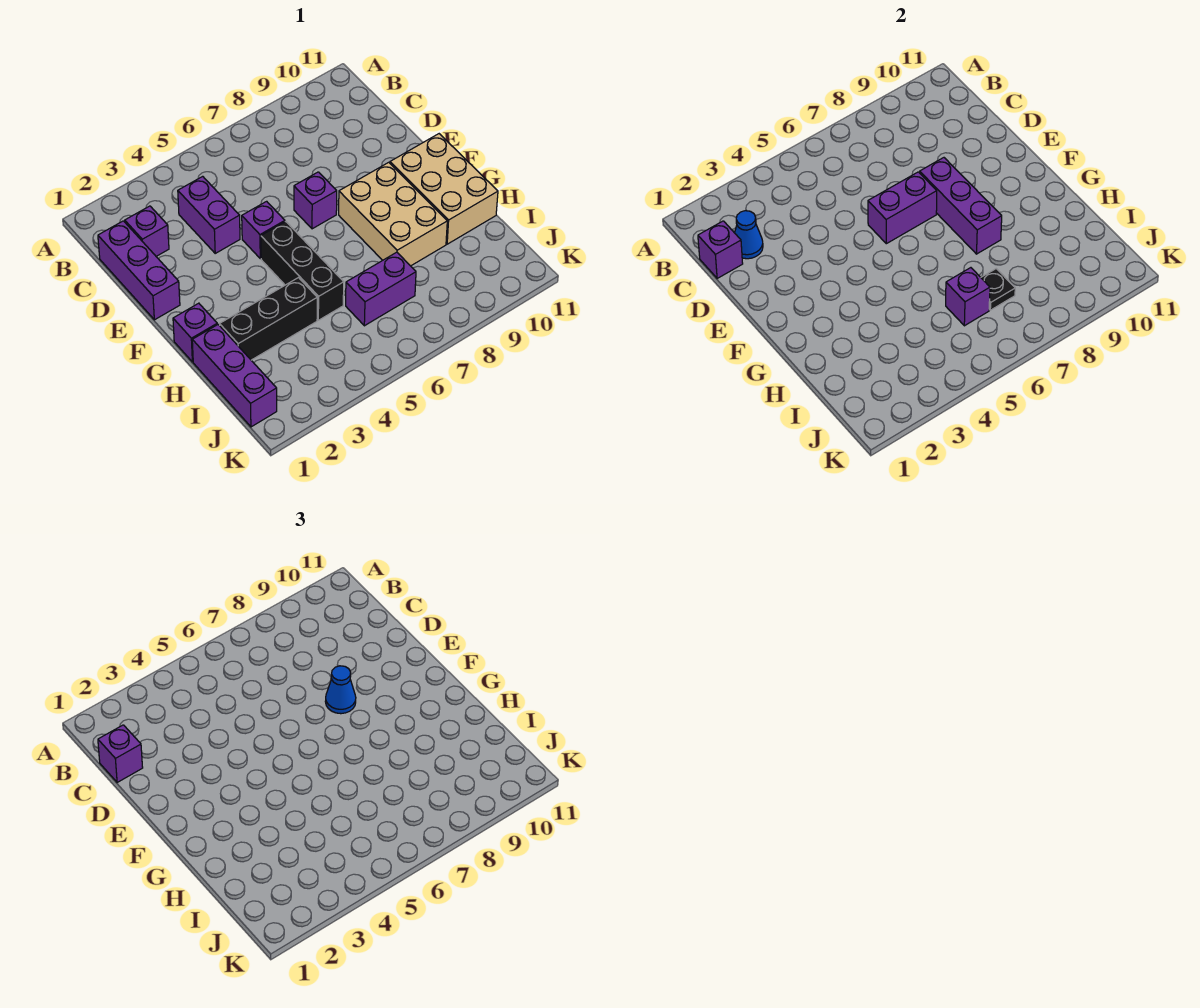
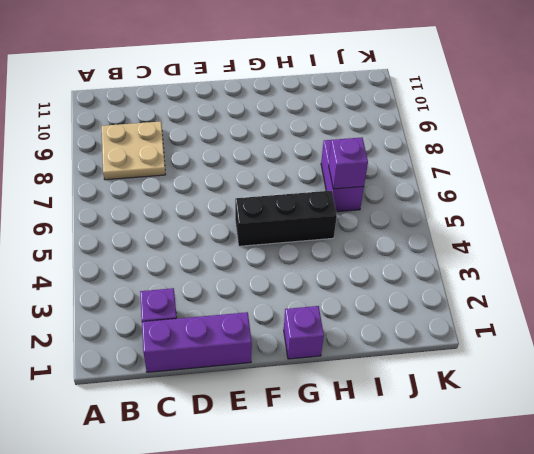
tan plate B8:C9 level 1 -> none
none -> purple brick C4:D4 level 1
none -> purple brick E5 level 1
none -> purple brick E7 level 1

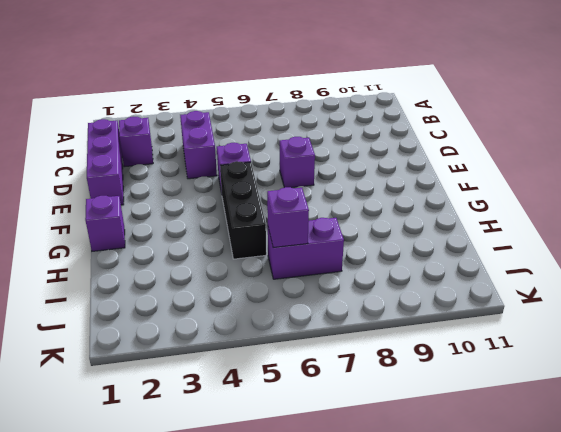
none -> tan brick F8:H9 level 1
none -> tan brick F10:H11 level 1
none -> purple brick H1:J1 level 1

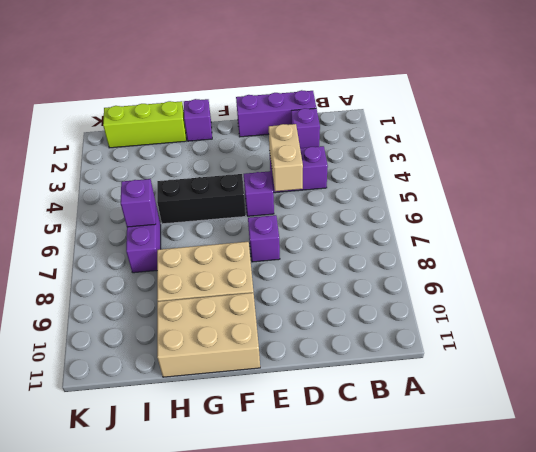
tan brick D4:D5 level 2 -> none
lime brick H1:J1 level 1 -> purple brick H1:J1 level 1
none -> black brick H2:H4 level 1
none -> purple brick C1 level 2
none -> blue cone C2 level 2

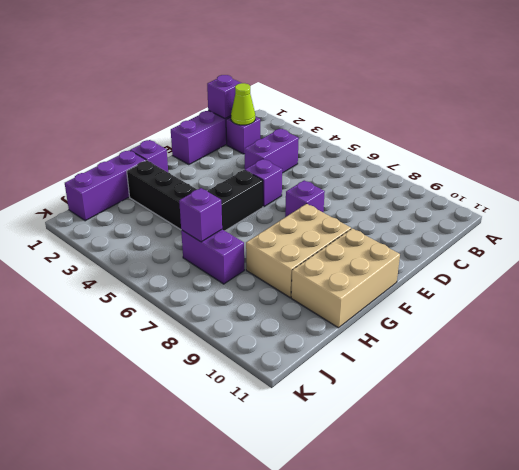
lime cone C2 level 2 -> blue cone C2 level 2
none -> purple brick E6:E7 level 2
none -> purple brick E8:G8 level 2
none -> black plate I7 level 2

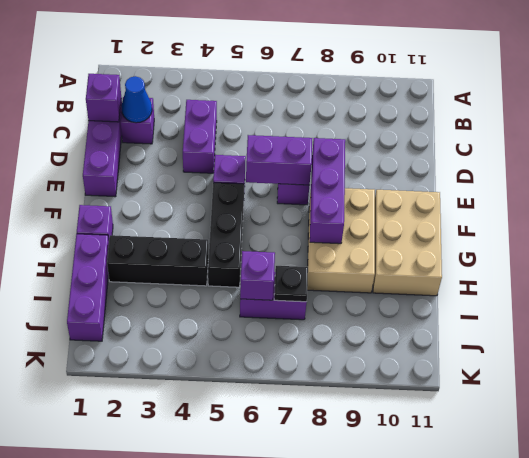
none -> purple brick C1 level 3
none -> blue cone E8 level 3

